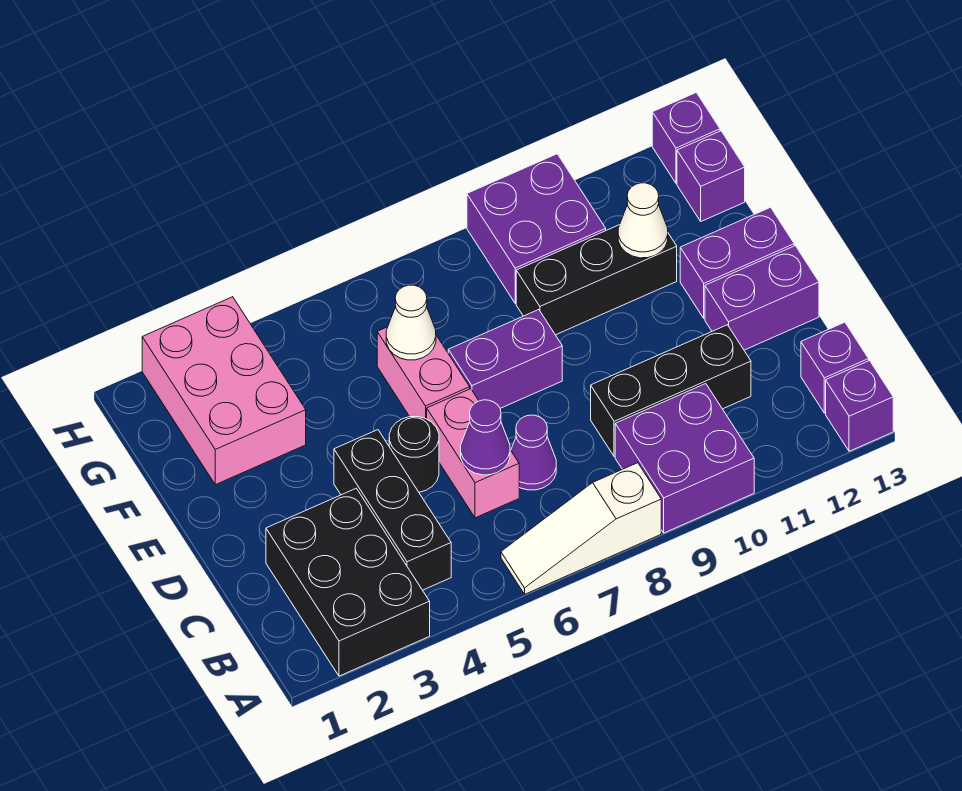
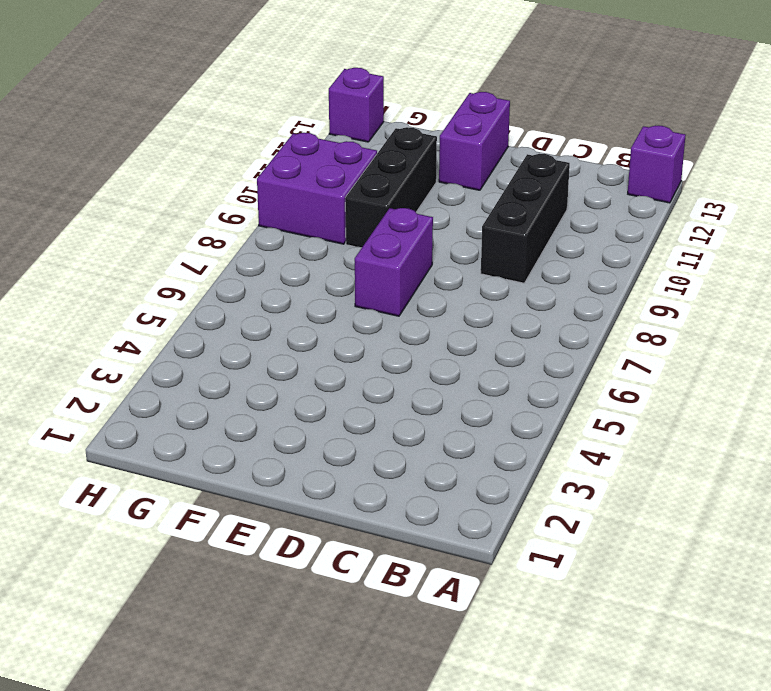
none -> black brick A2:C3 level 1
none -> white slope A6:A8 level 1 top 8
none -> purple brick A9:B10 level 1

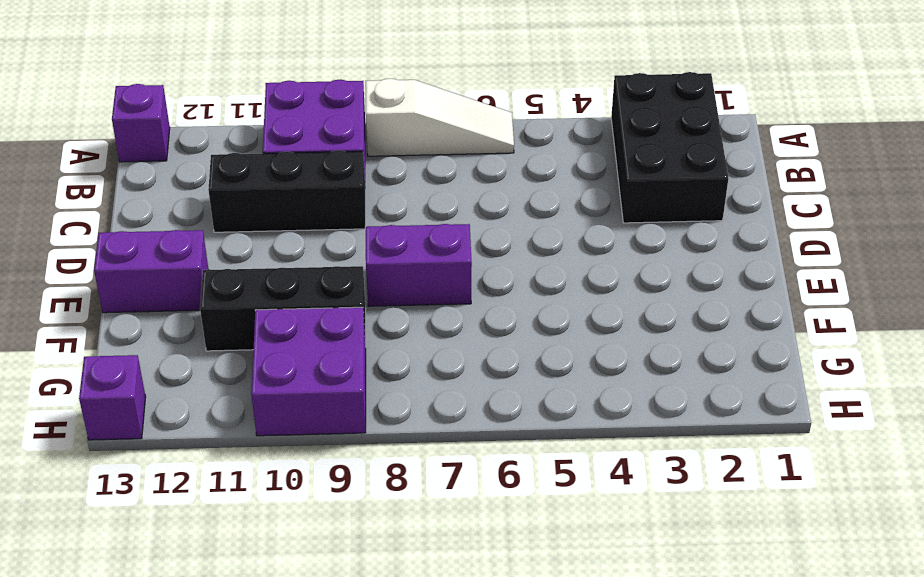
none -> black brick B4:D4 level 1
none -> purple brick B13 level 1
none -> pink brick C6:D6 level 1

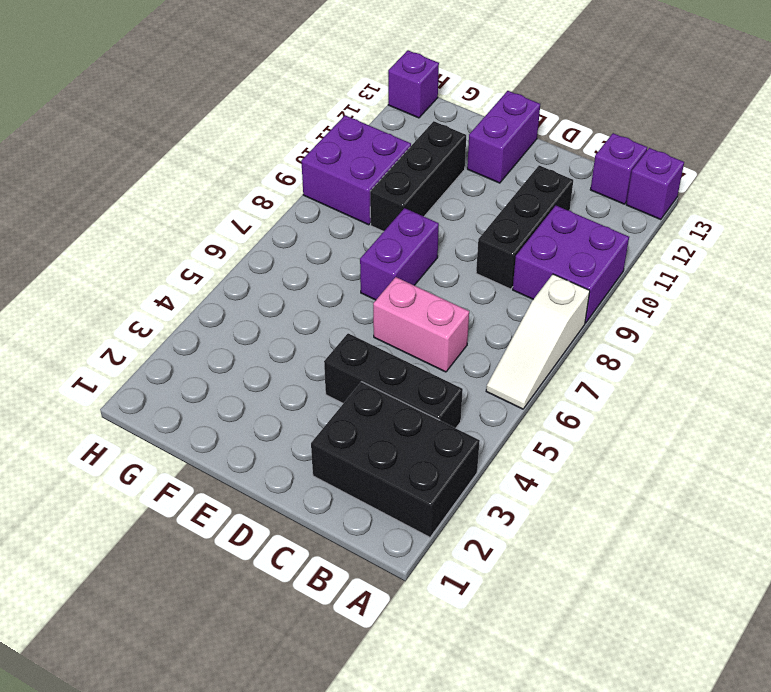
none -> purple cone C7 level 1
none -> black round brick D5 level 1
none -> purple brick D12:D13 level 1

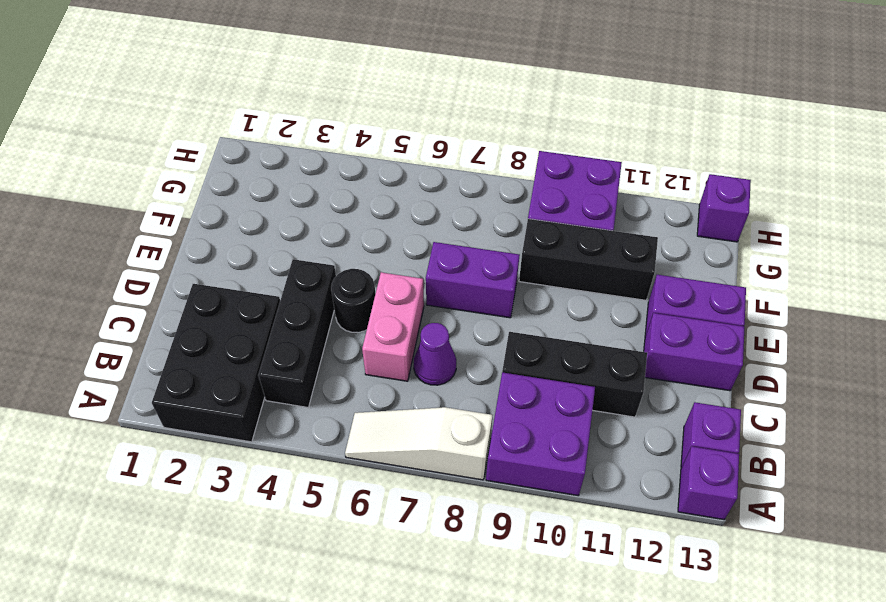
none -> pink brick E6:F6 level 1
none -> pink brick F2:H3 level 1
none -> purple brick G13 level 1

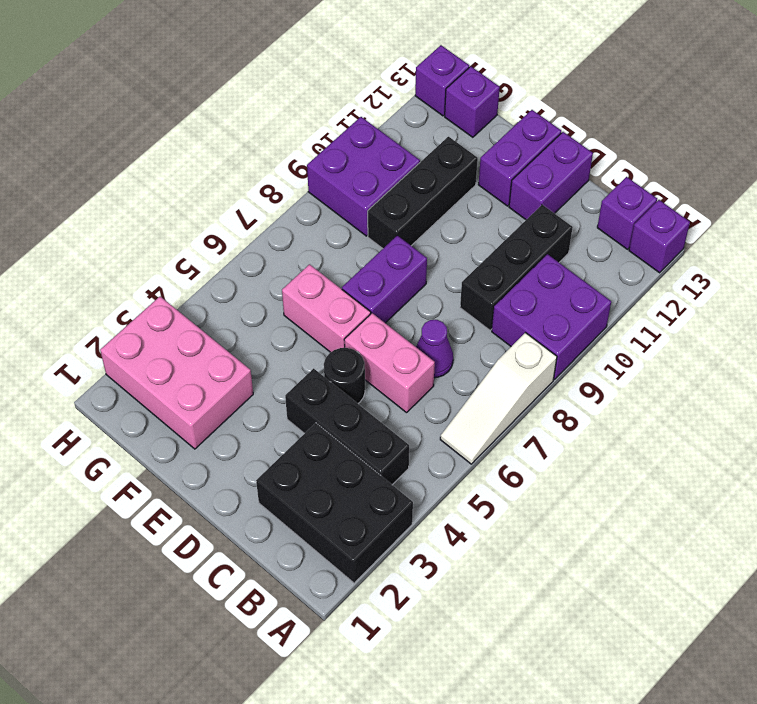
none -> purple cone C6 level 2
none -> white cone F6 level 2
none -> white cone F11 level 2

